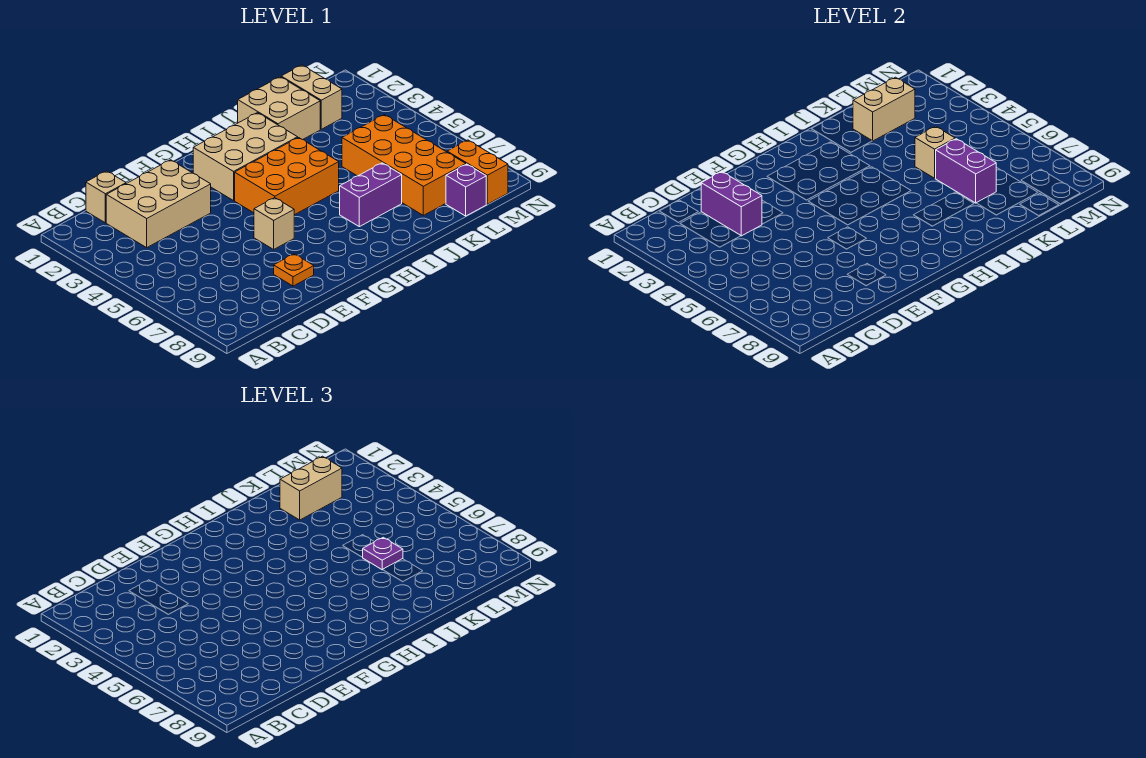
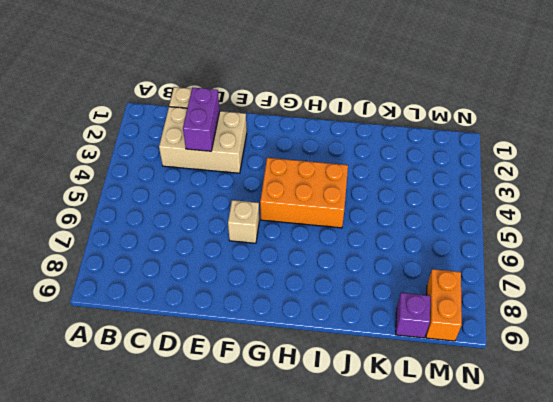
none -> orange plate E8 level 1
none -> tan brick G2:I3 level 1
none -> purple brick I7:J7 level 1

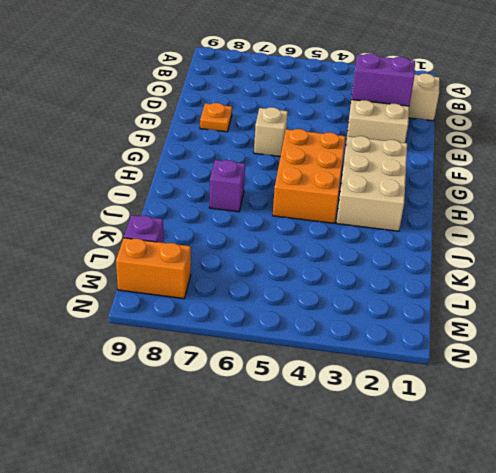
purple brick I7 level 1 -> purple brick I7:J7 level 1
none -> tan brick J1:K2 level 1
none -> orange brick K5:L8 level 1
none -> tan brick L1:L2 level 1

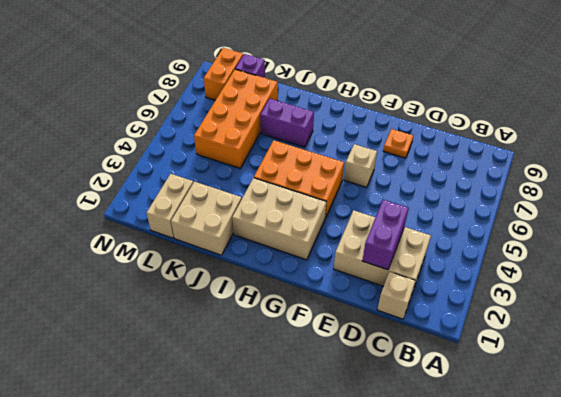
none -> tan brick K2:L2 level 2
none -> tan brick K5 level 2
none -> purple brick K6:K7 level 2

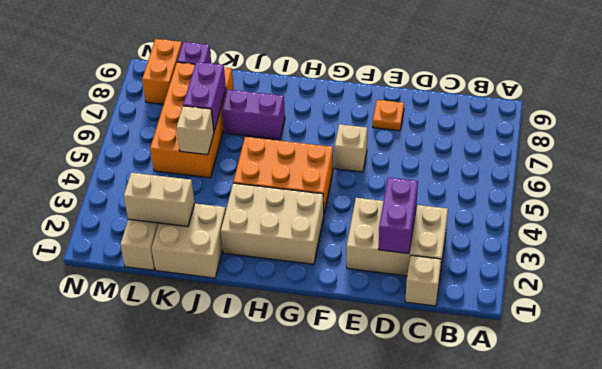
none -> tan brick K2:L2 level 3
none -> purple plate K6 level 3

